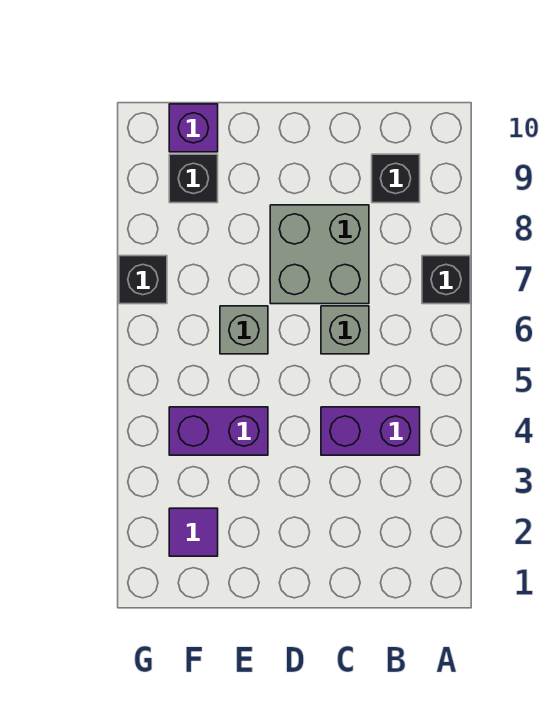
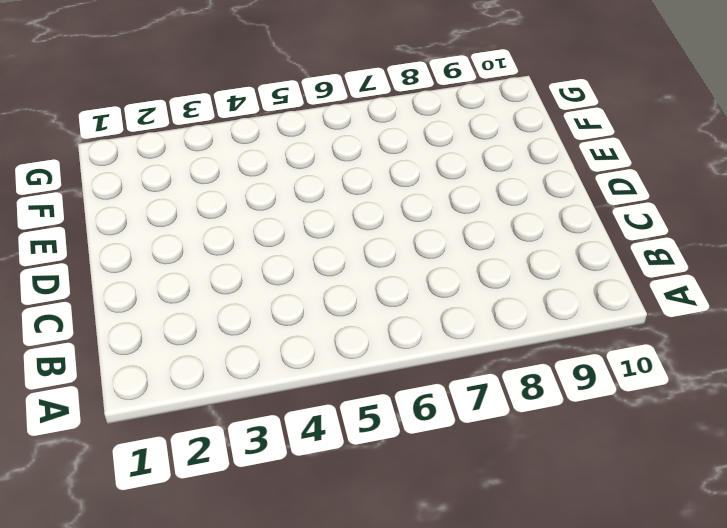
none -> black brick A7 level 1
none -> purple brick B4:C4 level 1

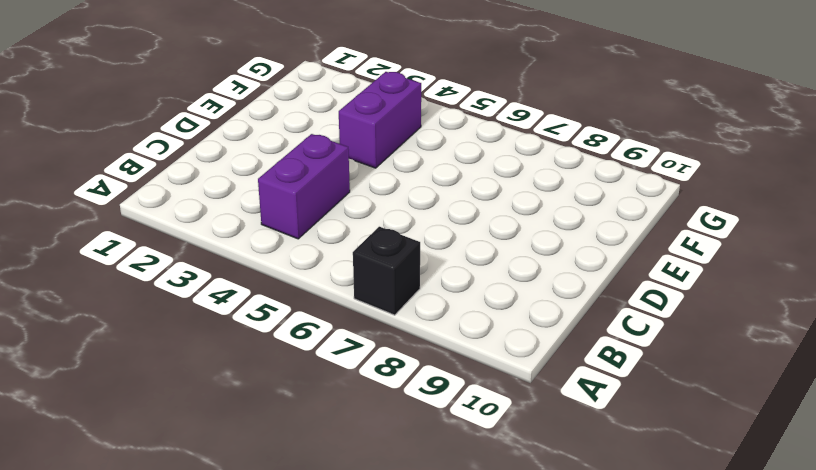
none -> black brick B9 level 1
none -> grey brick C6 level 1

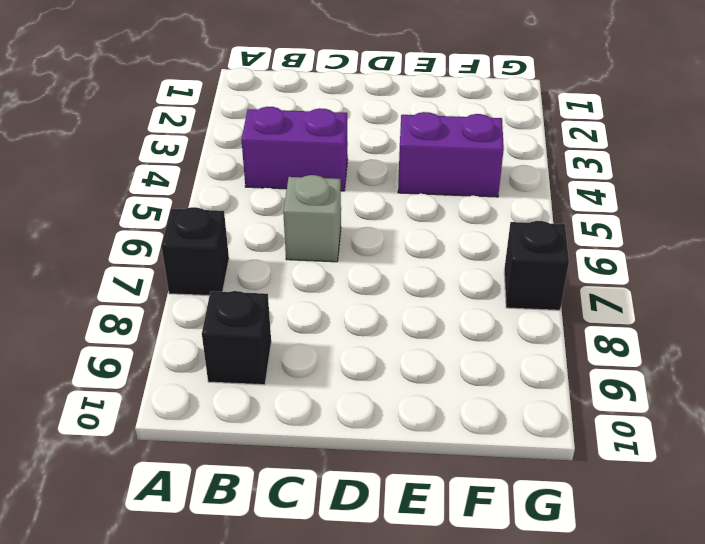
none -> grey brick C7:D8 level 1
none -> grey brick E6 level 1

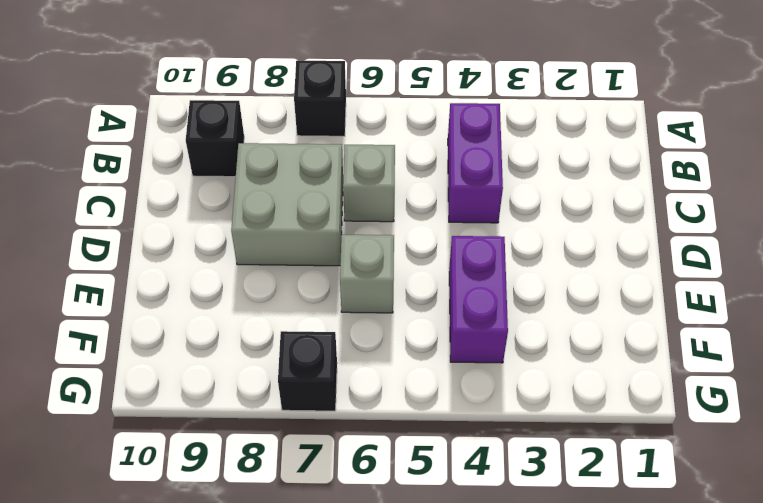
none -> purple tile F2 level 1
none -> black brick F9 level 1

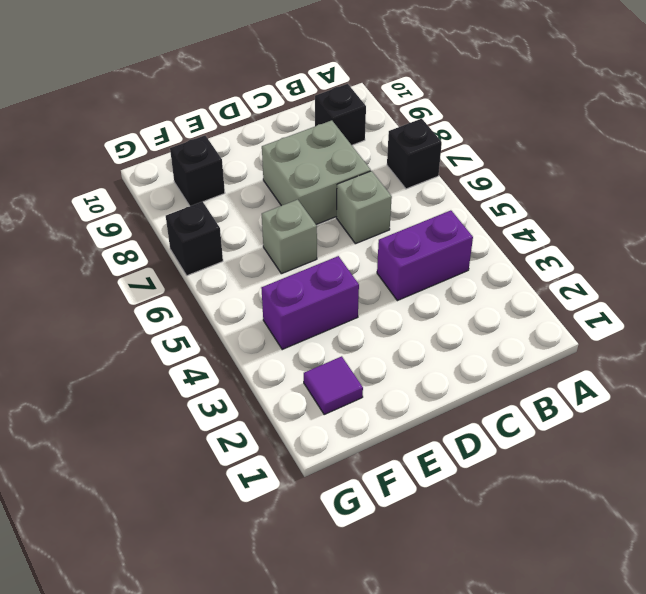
none -> purple brick F10 level 1

